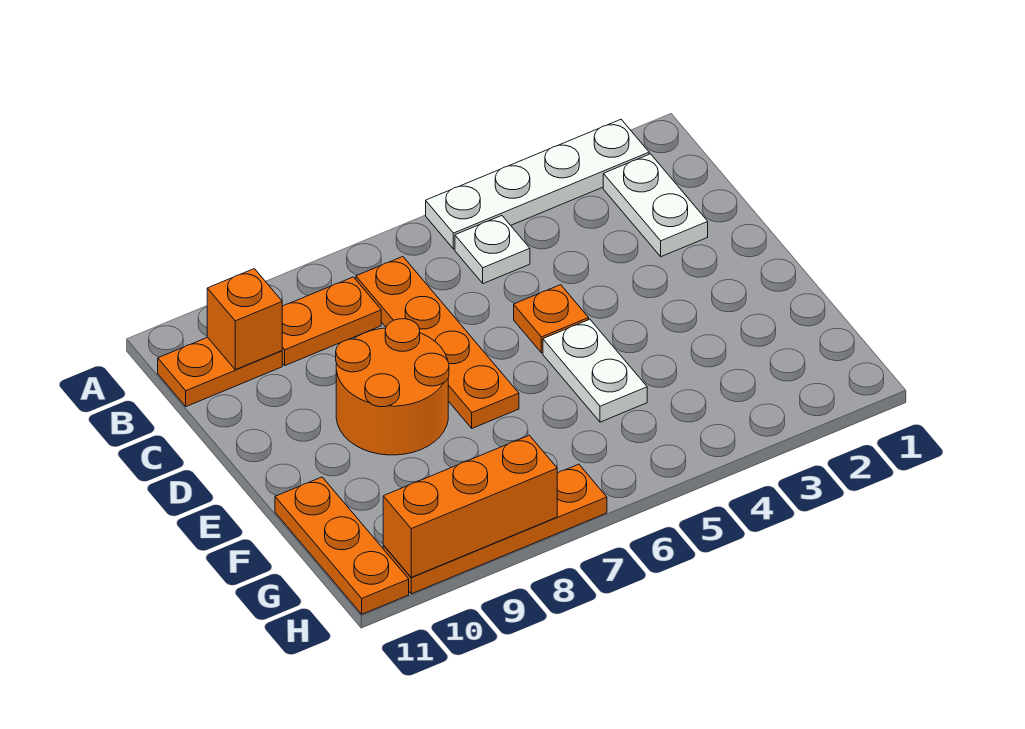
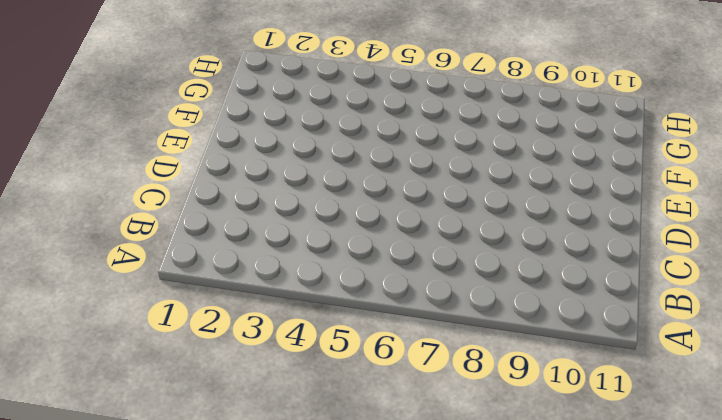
none -> white plate A2:A5 level 1
none -> white plate B2:C2 level 1
none -> white plate B5 level 1

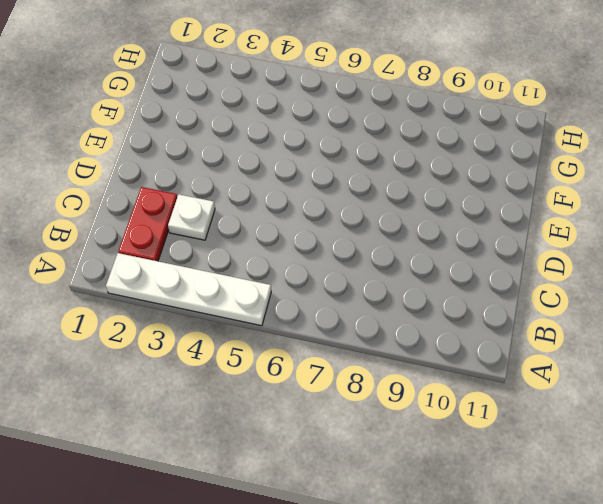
red plate B2:C2 level 1 -> white plate B2:C2 level 1
white plate C3 level 1 -> white plate B5 level 1
none -> orange plate B7:E7 level 1
none -> orange plate B8:B9 level 1
none -> orange plate B10:B11 level 1

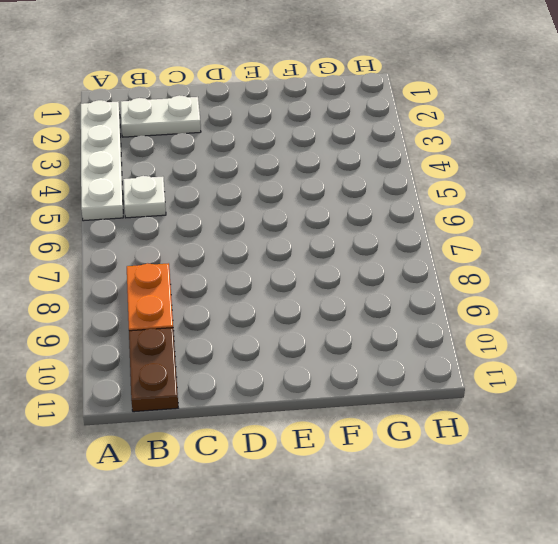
brown plate B10:B11 level 1 -> orange plate B10:B11 level 1
none -> orange plate B7:E7 level 1
none -> orange plate D5 level 1
none -> orange round brick D8:E9 level 1

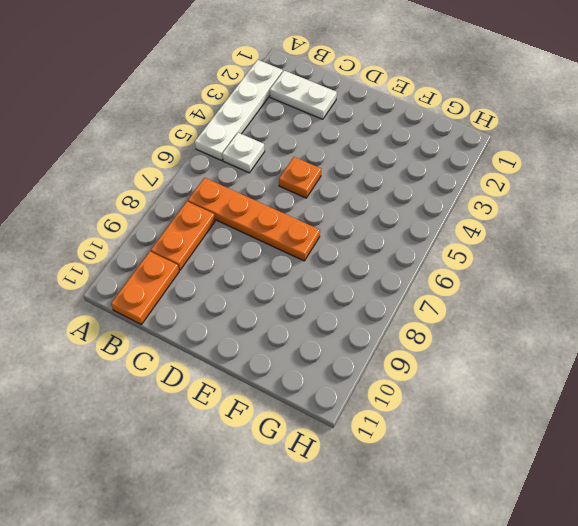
none -> orange round brick D8:E9 level 1
none -> white plate E5:F5 level 1
none -> orange plate F11:H11 level 1

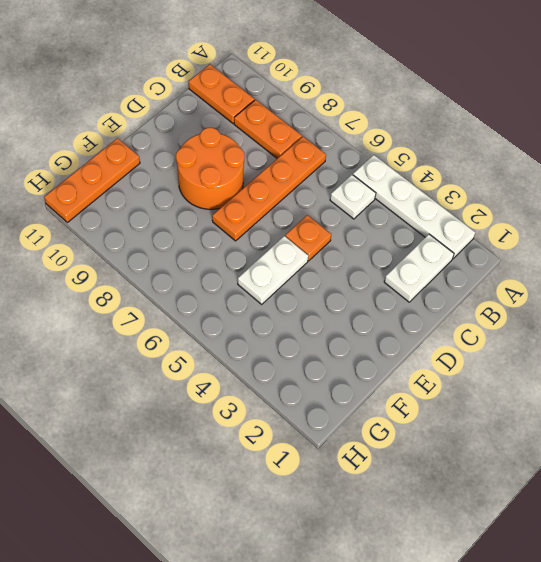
none -> orange plate H7:H10 level 1
none -> orange brick B10 level 2
none -> orange brick H8:H10 level 2

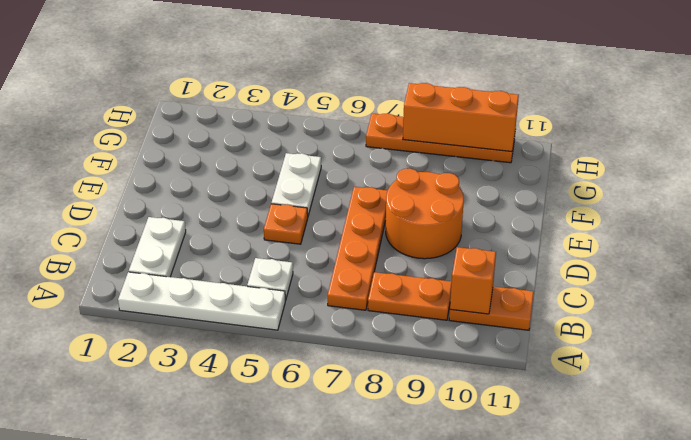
none -> orange plate F11:H11 level 1

